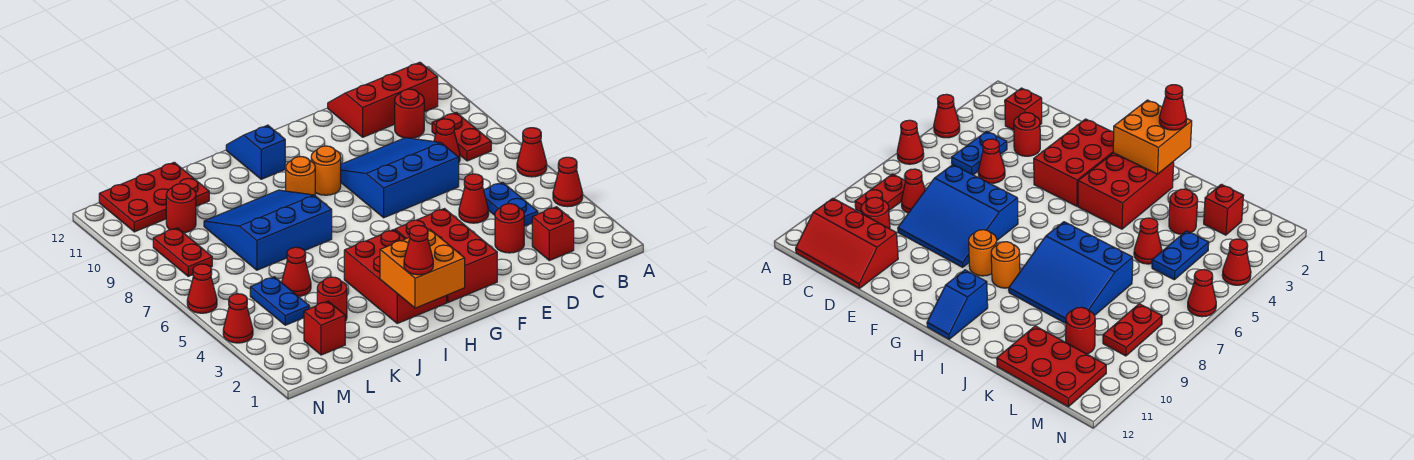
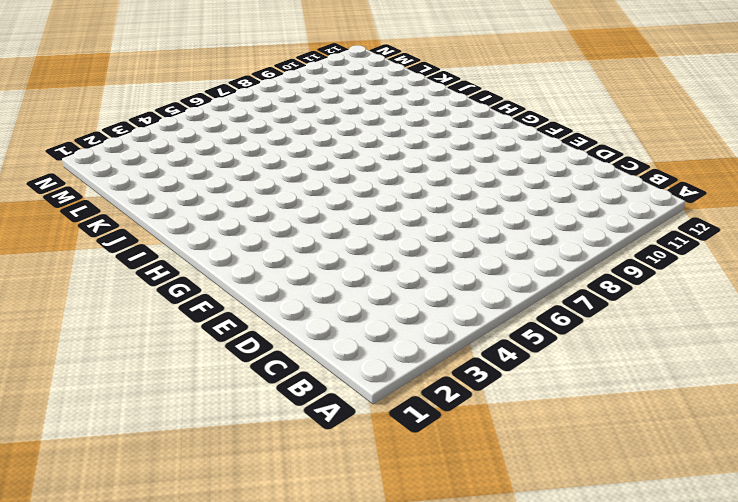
none -> red cone A4 level 1
none -> red cone A6 level 1
none -> red plate B8:B9 level 1

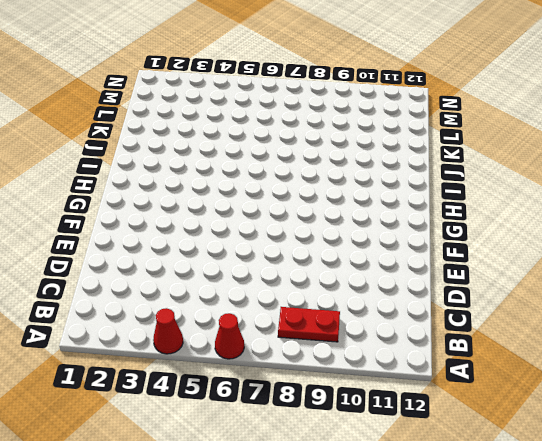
none -> red slope B11:D12 level 1 top 11
none -> red brick C2 level 1
none -> blue plate C4:C5 level 1

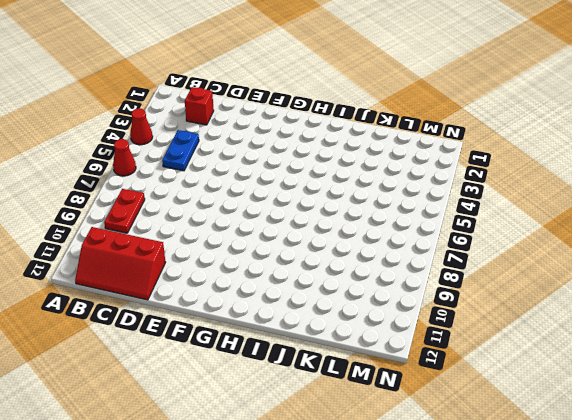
none -> red cone C8 level 1
none -> red round brick C10 level 1
none -> red round brick D3 level 1

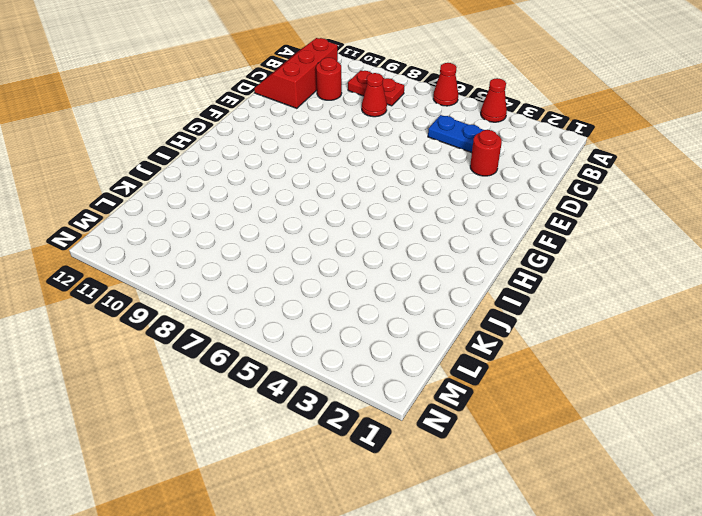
none -> red brick C2 level 1
none -> red cone D5 level 1
none -> blue slope D7:F9 level 1 top 7

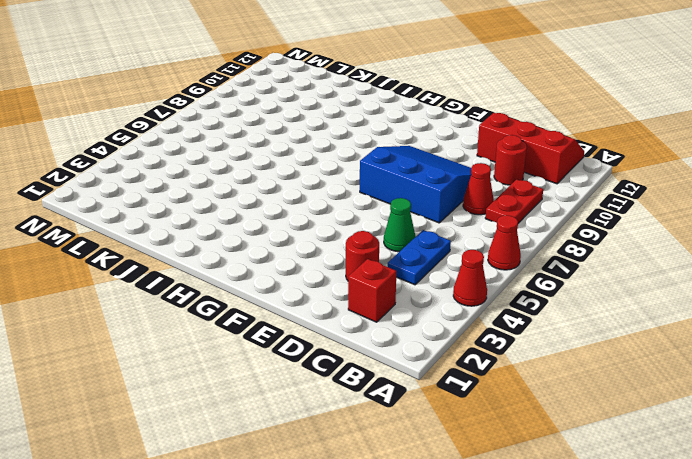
green cone D5 level 1 -> red cone D5 level 1
none -> red brick F2:G4 level 1
none -> orange round brick G9 level 1
none -> red brick H2:I4 level 1

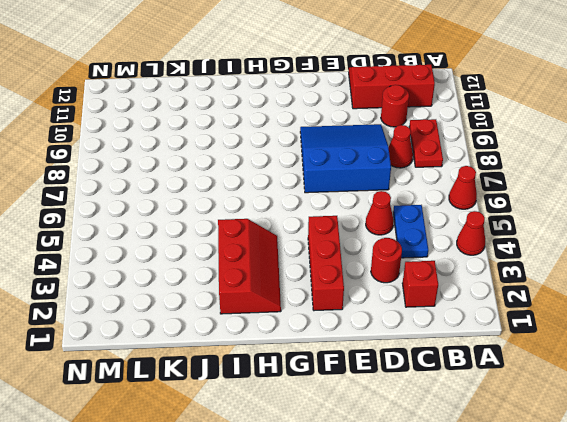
red brick F2:F4 level 1 -> red brick F2:G4 level 1
red slope H2:I4 level 1 top I -> red brick H2:I4 level 1
none -> orange round brick G9 level 1
none -> orange round brick H9 level 1
none -> blue slope H11:H12 level 1 top 11

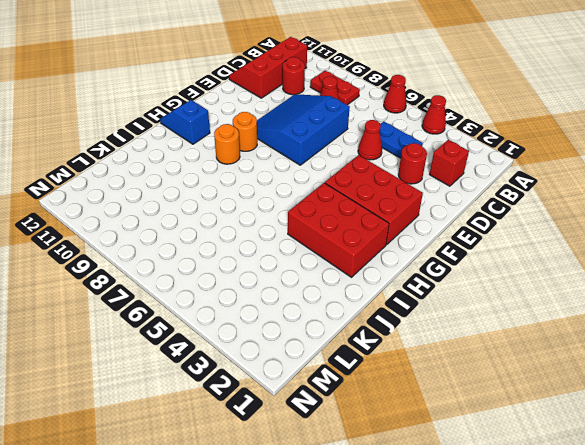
none -> blue slope I7:K9 level 1 top 7
none -> red round brick K3 level 1
none -> red cone K5 level 1

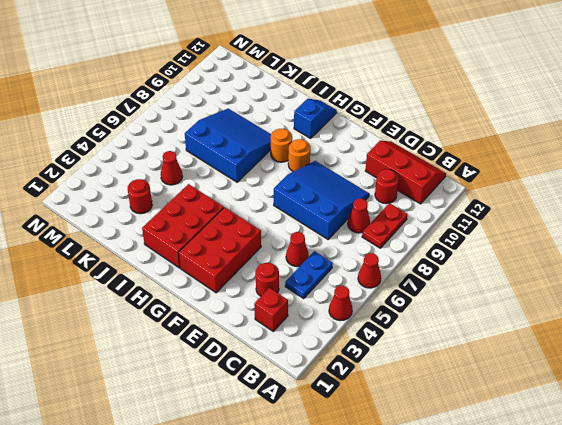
none -> red plate K11:M12 level 1
none -> red brick L2 level 1
none -> blue plate L4:L5 level 1

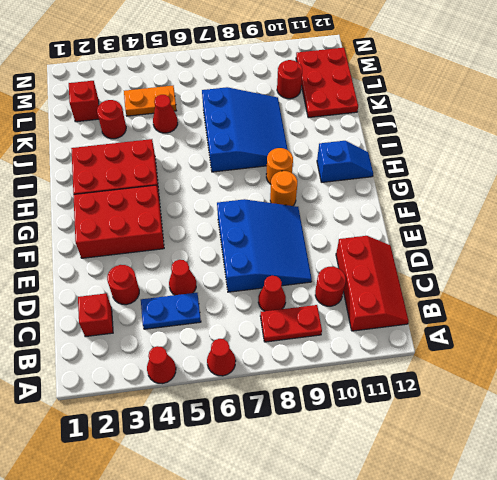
orange plate L4:L5 level 1 -> blue plate L4:L5 level 1
none -> red plate M8:M9 level 1
none -> red cone N4 level 1
none -> red cone N6 level 1

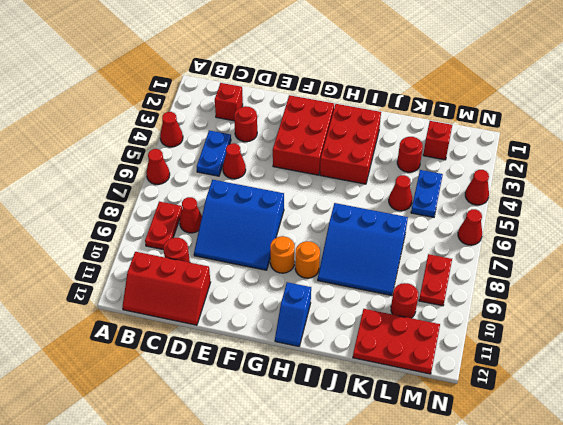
none -> orange brick H1:I2 level 2
none -> red cone I1 level 3

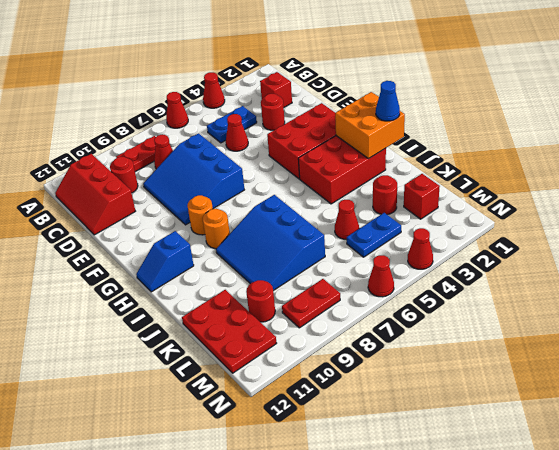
blue cone I1 level 3 -> red cone I1 level 3

